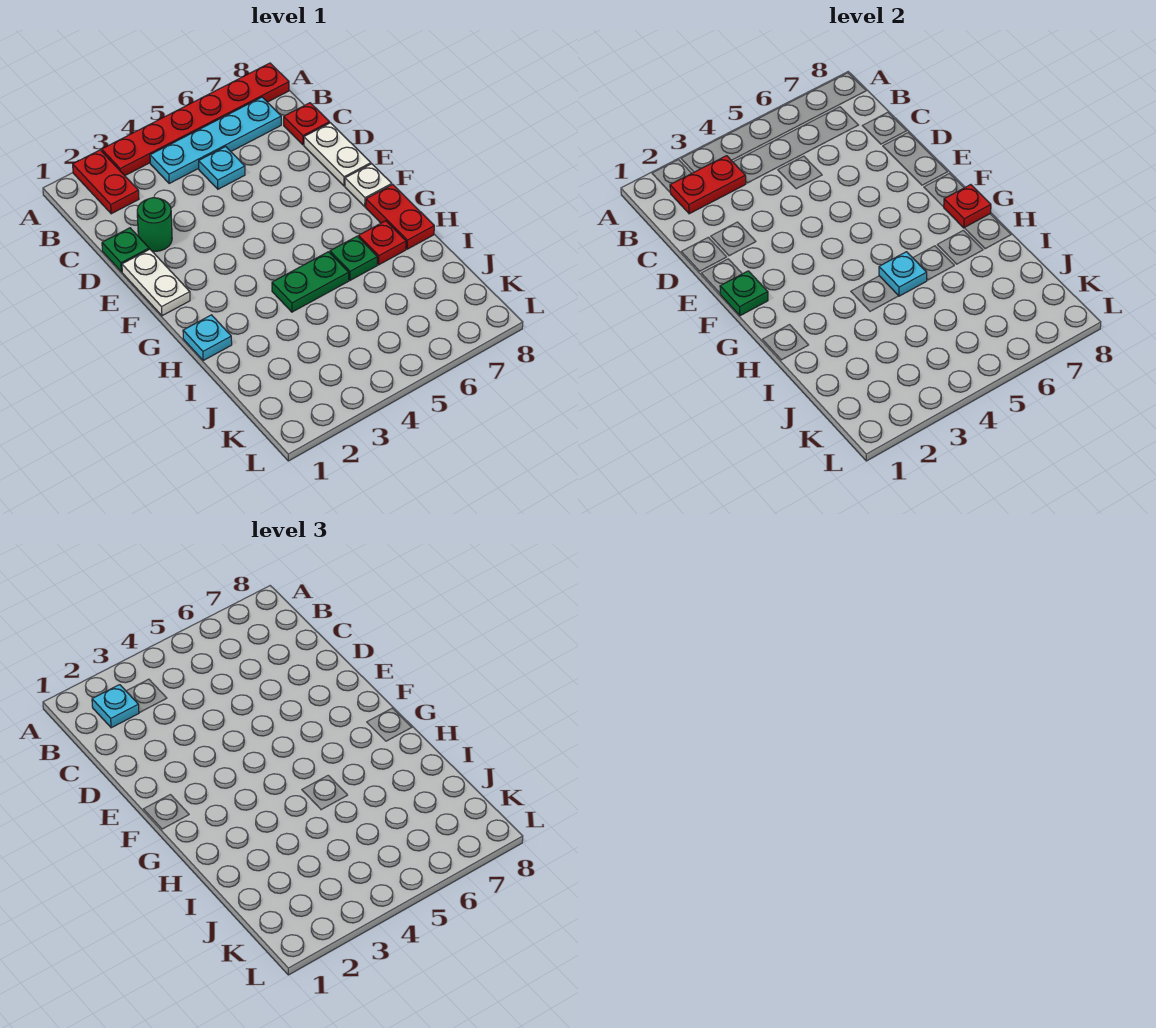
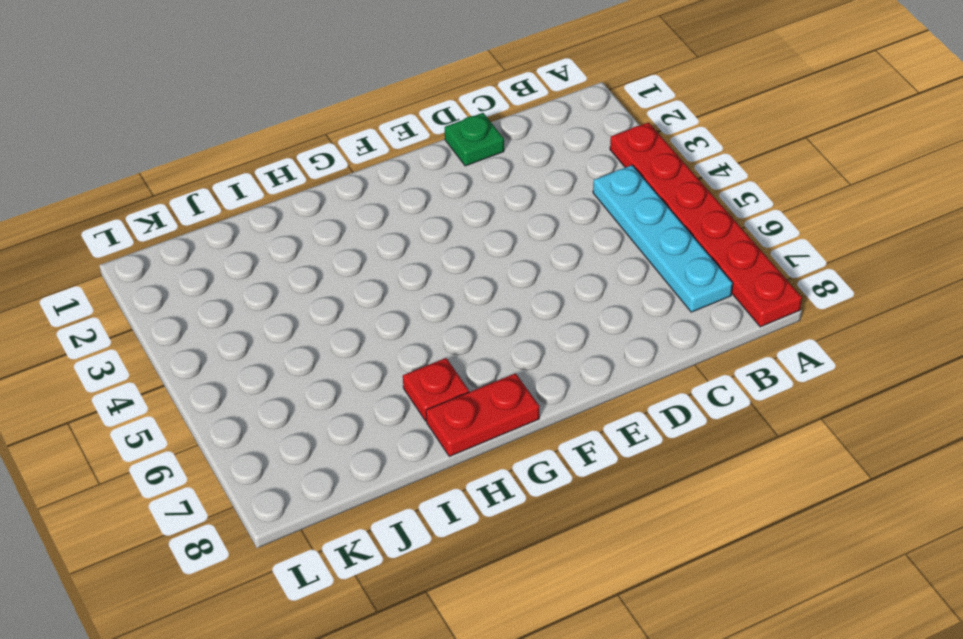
none -> red plate A2:B2 level 1
none -> cyan plate C5 level 1
none -> red plate C8 level 1

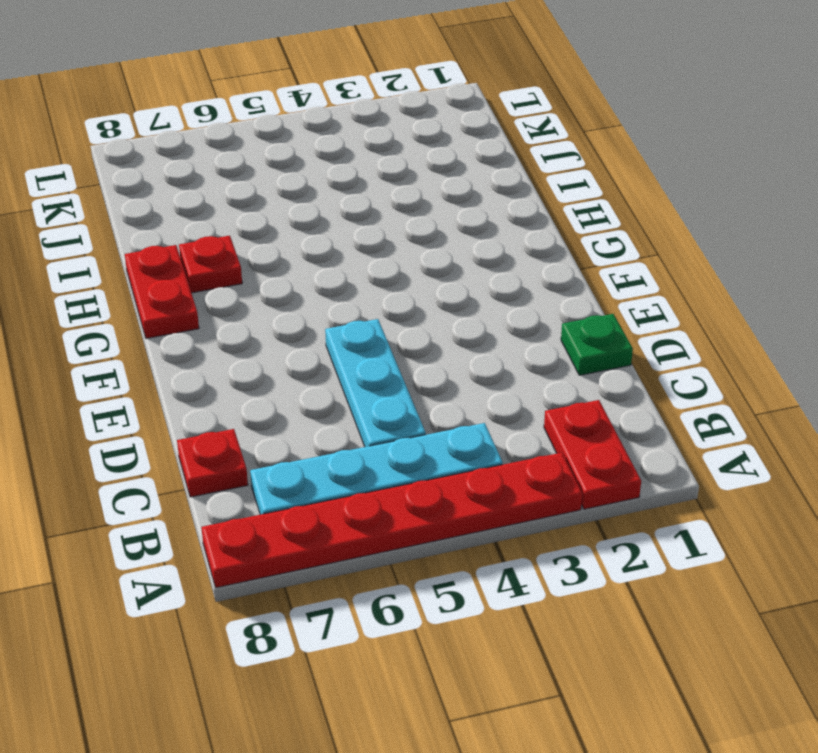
cyan plate C5:E5 level 1 -> cyan plate C5 level 1
none -> green round brick D2 level 1
none -> white plate D8:E8 level 1
none -> white plate E1:F1 level 1

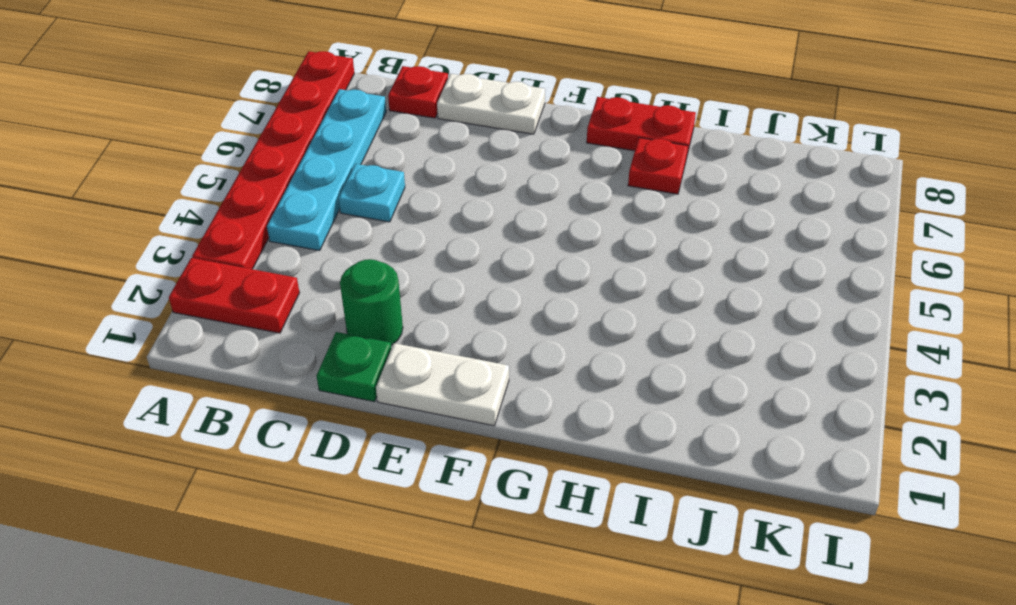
none -> white plate F8 level 1
none -> cyan plate H1 level 1
none -> green plate H4:H5 level 1

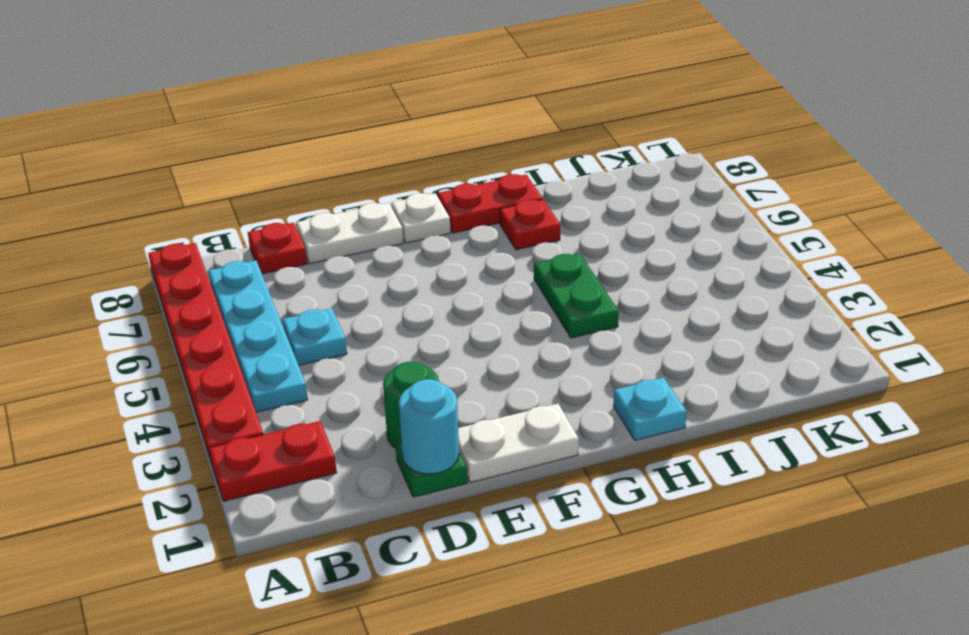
cyan round brick D1 level 2 -> none
none -> green plate H6 level 1
none -> red plate B2:B3 level 2
none -> green plate F1 level 2

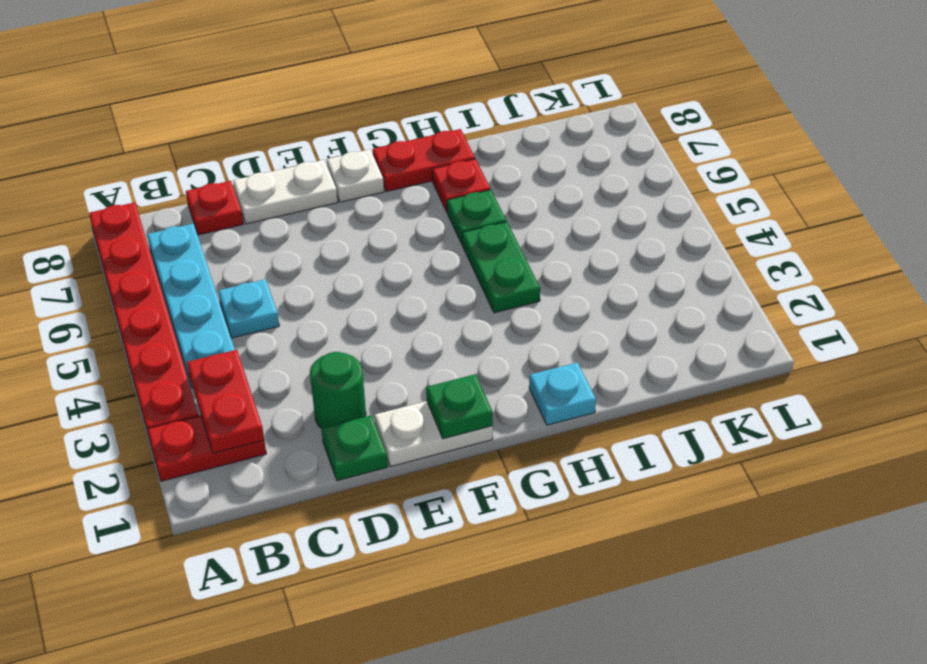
none -> red plate G8 level 2
none -> cyan plate H5 level 2
none -> cyan plate B2 level 3

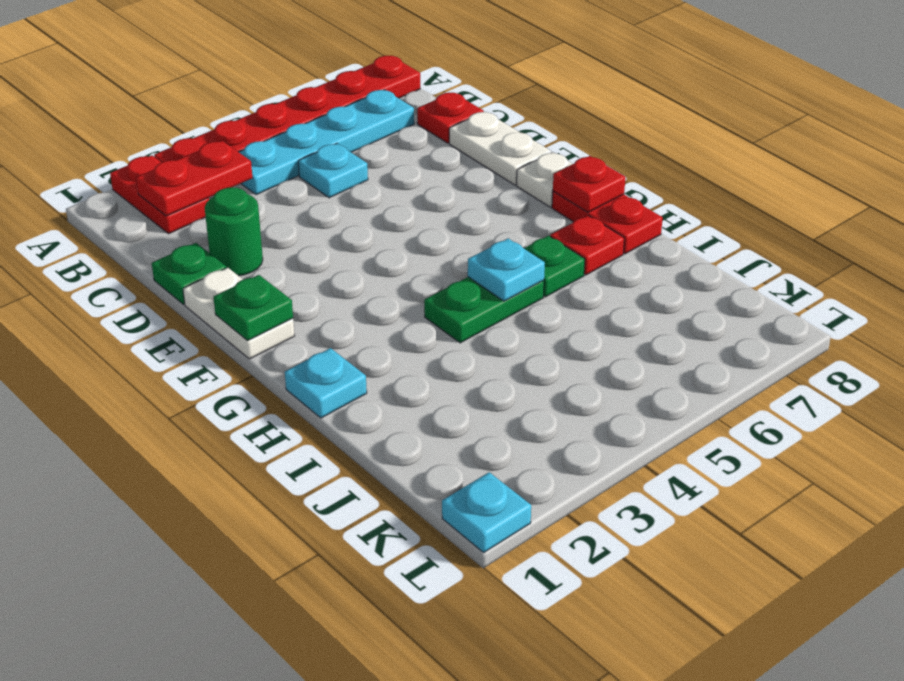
cyan plate L1 level 1 -> cyan plate B2 level 3

